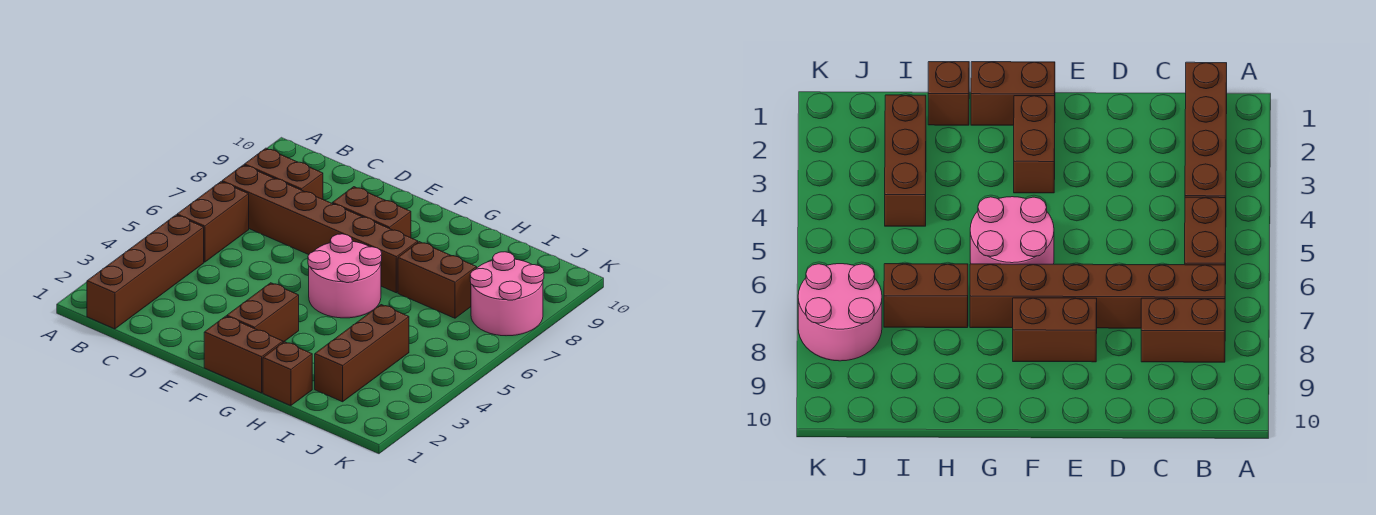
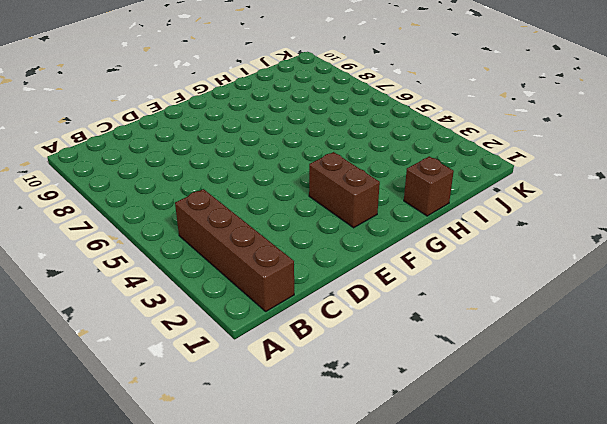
none -> brown brick B5:B6 level 1
none -> brown brick B7:G7 level 1
none -> brown brick B8:C8 level 1

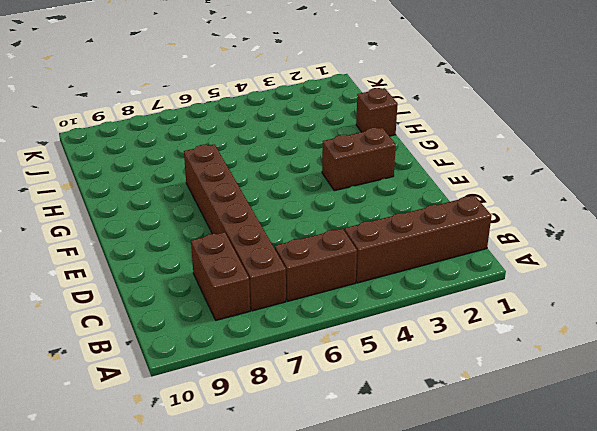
none -> brown brick E8:F8 level 1
none -> brown brick F1:G1 level 1
none -> pink round brick F5:G6 level 1

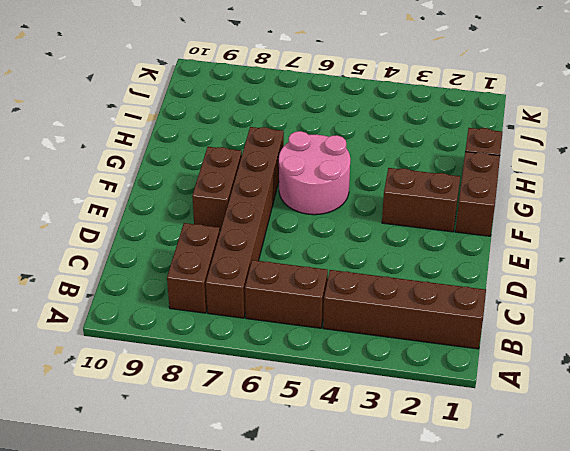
none -> brown brick H7:I7 level 1
none -> brown brick I2:I4 level 1
none -> pink round brick J7:K8 level 1

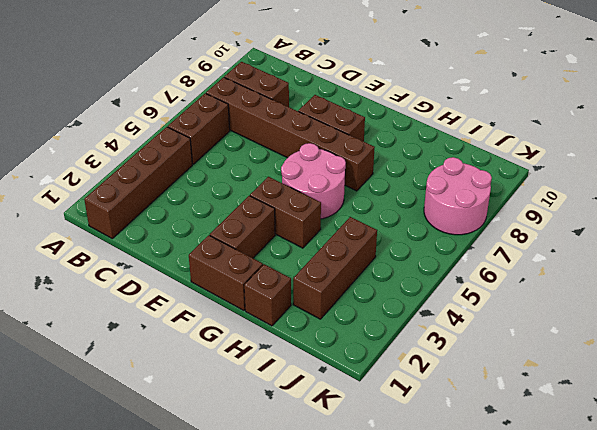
brown brick F4:G4 level 1 -> brown brick H7:I7 level 1

